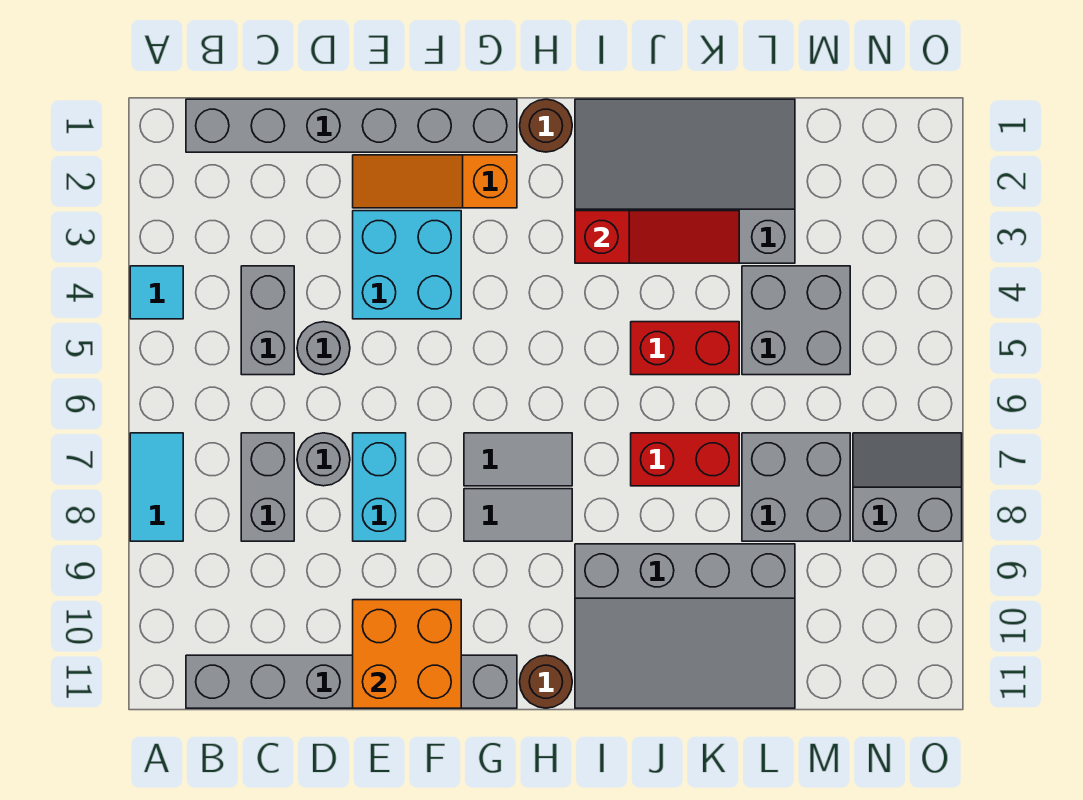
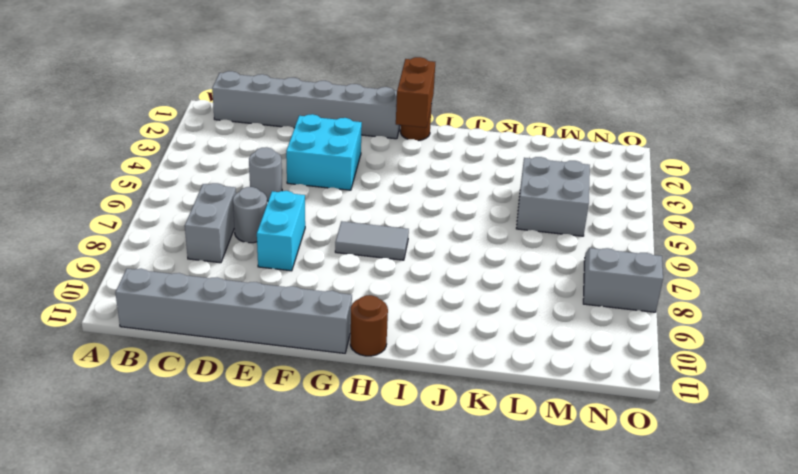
brown brick H1:H2 level 2 -> none
none -> cyan tile A4 level 1
none -> cyan tile A7:A8 level 1
none -> grey brick C4:C5 level 1

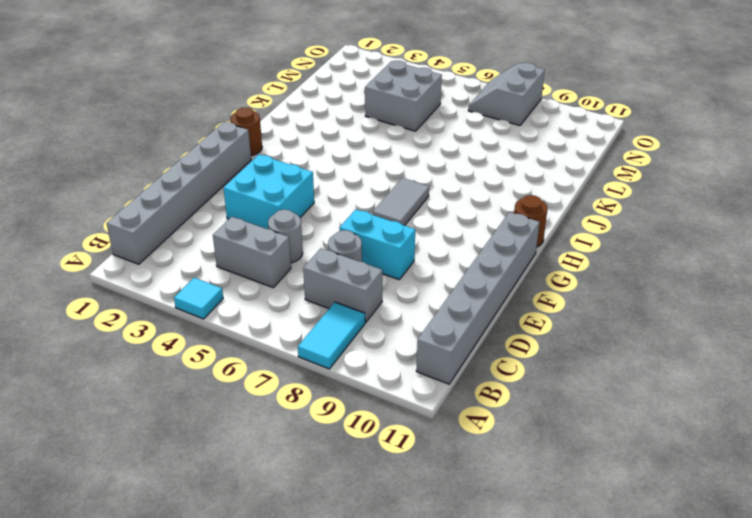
cyan tile A8:B8 level 1 -> cyan tile A7:A8 level 1
none -> orange slope E2:G2 level 1 top G
none -> grey tile G8:H8 level 1
none -> grey slope I1:L3 level 1 top 3

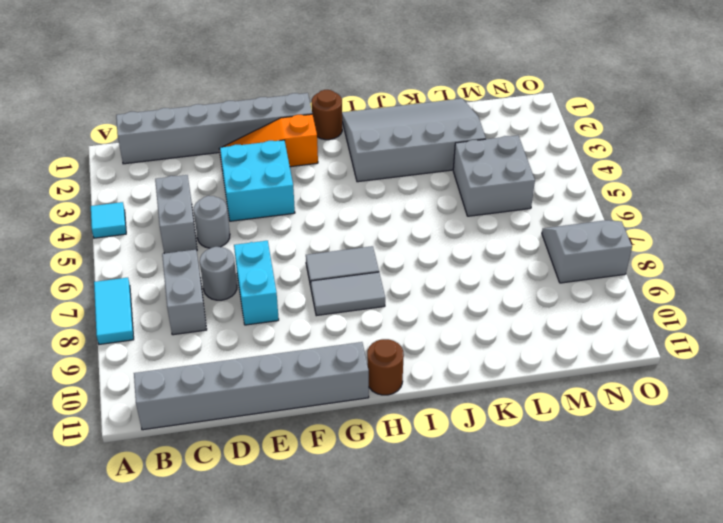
none -> grey slope I9:L11 level 1 top 9
none -> red brick J5:K5 level 1
none -> red brick J7:K7 level 1

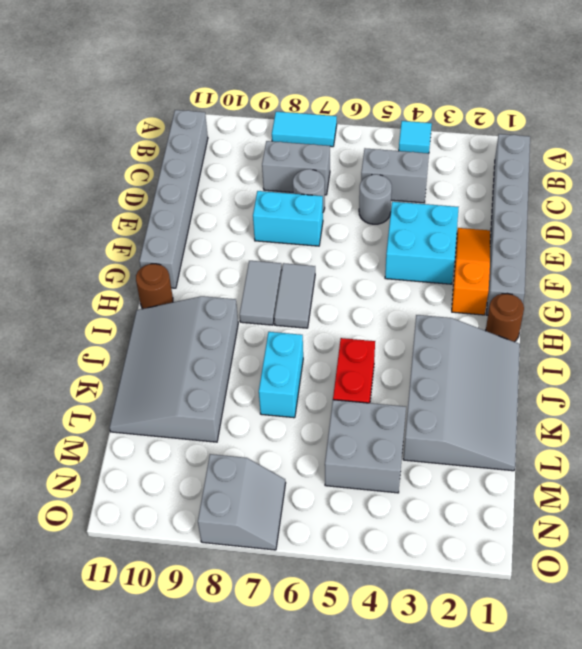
cyan brick J7:K7 level 1 -> red brick J7:K7 level 1
none -> grey brick L7:M8 level 1
none -> orange brick E10:F11 level 2
none -> red slope I3:K3 level 2 top I

